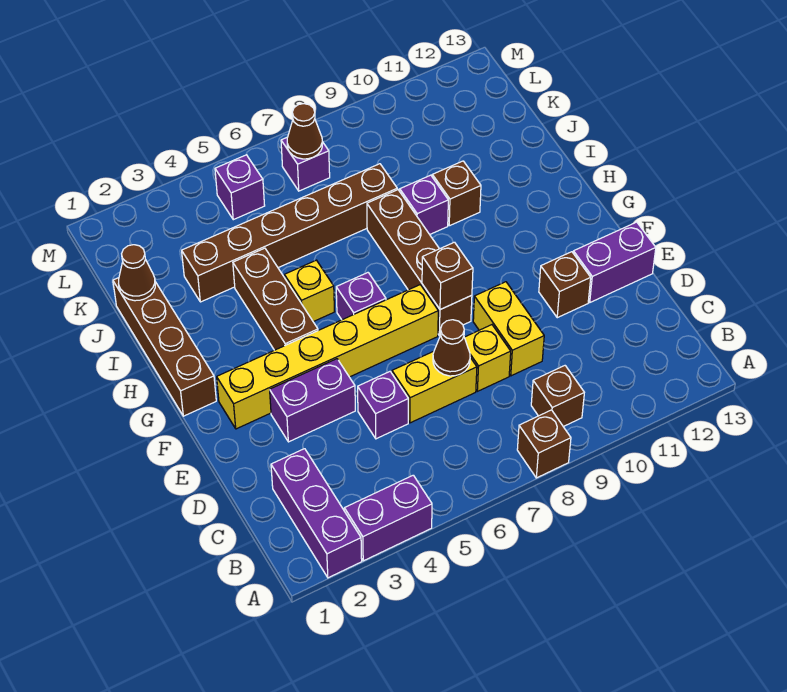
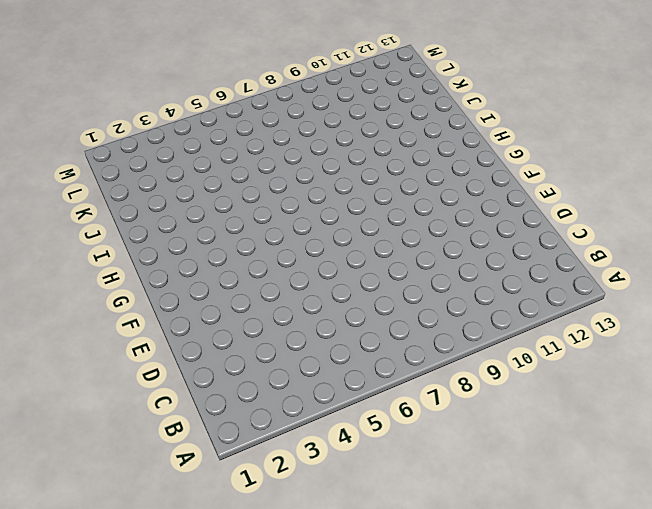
none -> purple brick A2:C2 level 1
none -> purple brick A3:A4 level 1
none -> brown brick A8 level 1

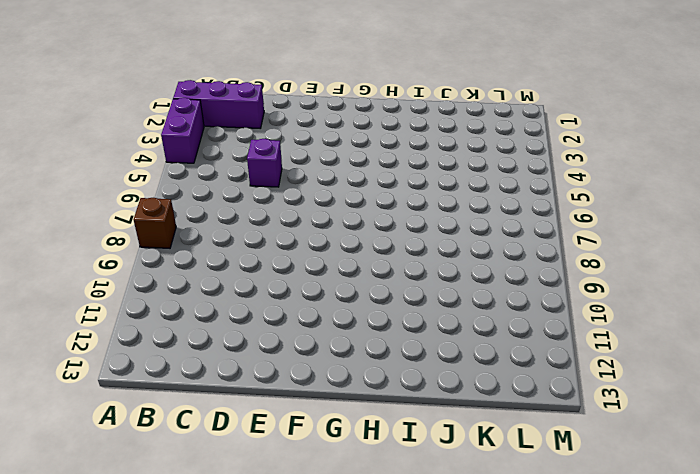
none -> brown brick B9 level 1
none -> yellow brick D6:D7 level 1
none -> yellow brick D8 level 1

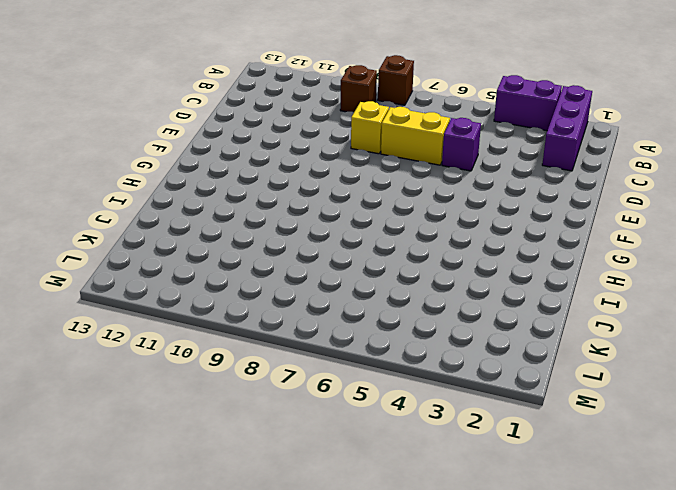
none -> yellow brick D9:E9 level 1
none -> purple brick E3:E4 level 1
none -> brown brick E11 level 1

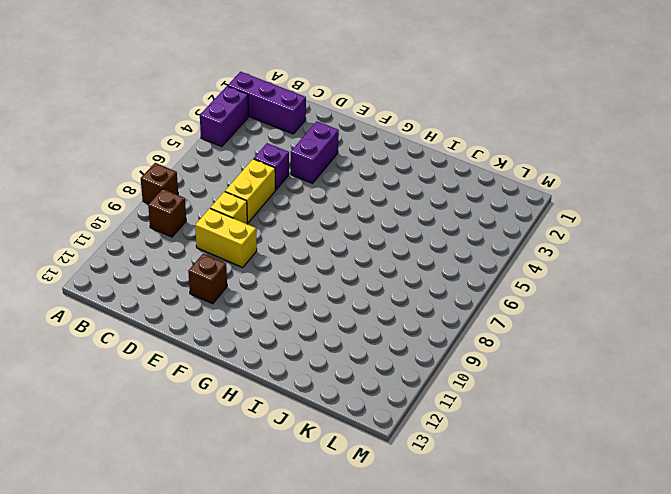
none -> purple brick E12:E13 level 1
none -> yellow brick F2:F7 level 1
none -> brown brick F8:I8 level 1

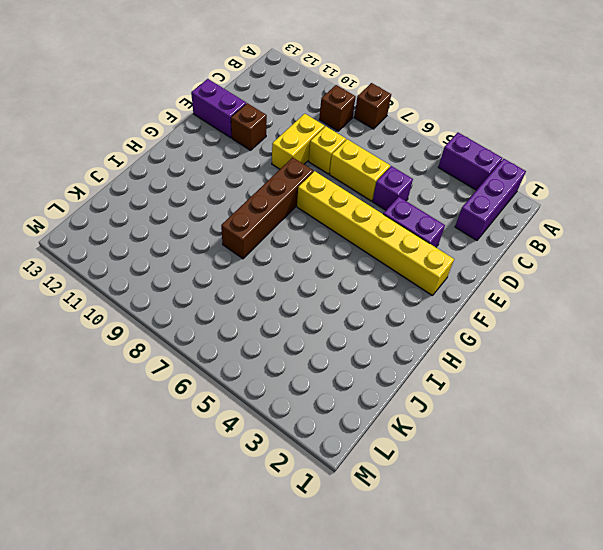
none -> brown brick G1:J1 level 1
none -> brown brick G4:I4 level 1
none -> purple brick G6 level 1

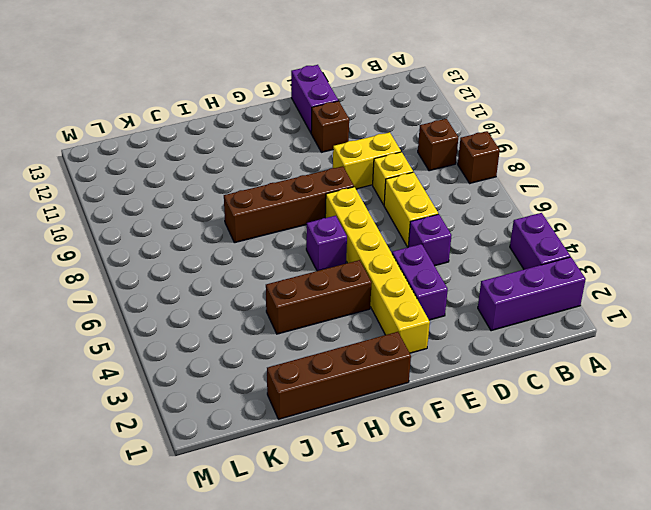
none -> yellow brick H5 level 1
none -> purple brick I9 level 1
none -> brown brick I10 level 1

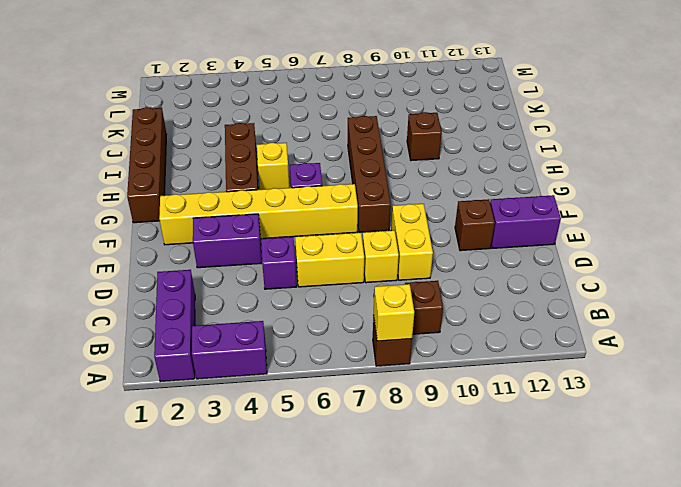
yellow brick A8 level 2 -> none
none -> purple brick I9 level 1
none -> brown brick J3:J8 level 1
none -> purple brick L5 level 1

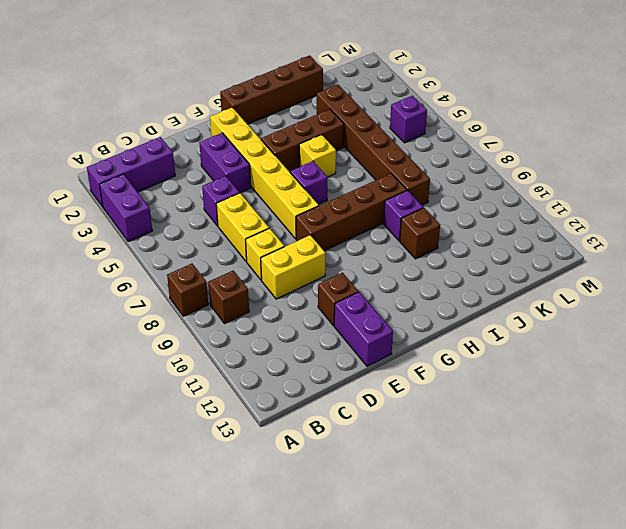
none -> purple brick L7 level 1
none -> brown cone D7 level 2
none -> brown brick F8 level 2

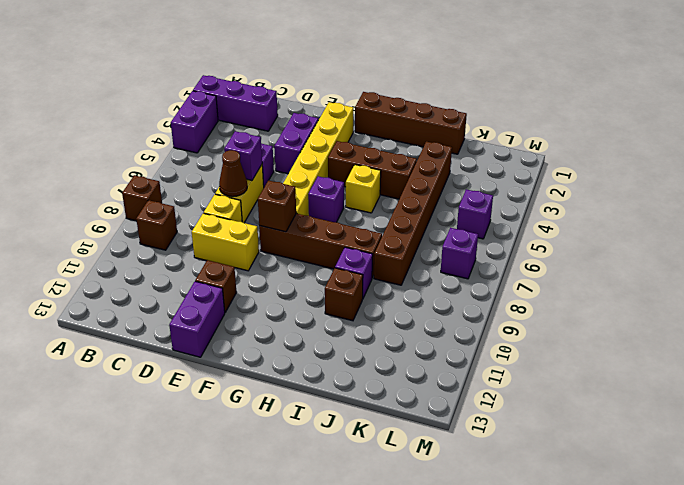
purple brick D6 level 2 -> none
none -> brown cone J1 level 2
none -> brown cone L7 level 2

